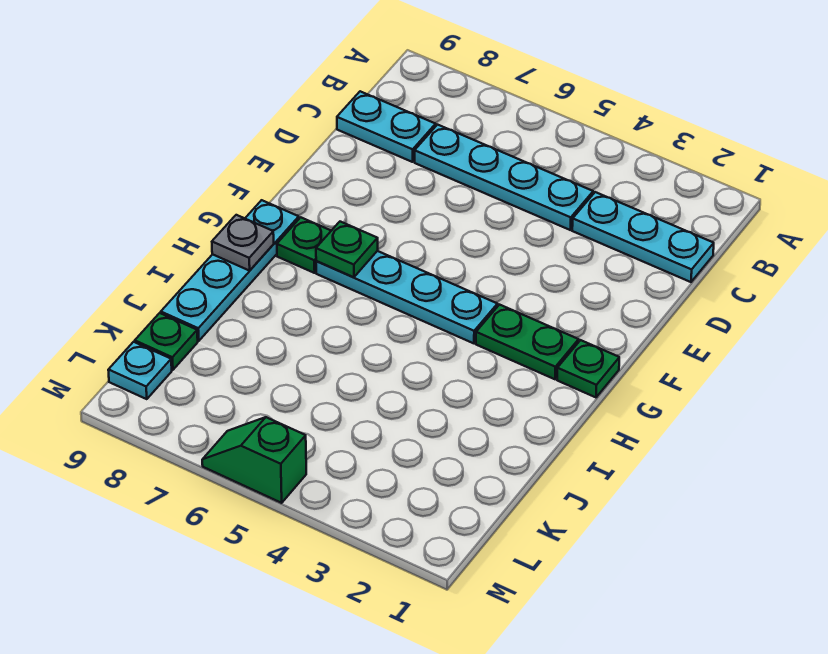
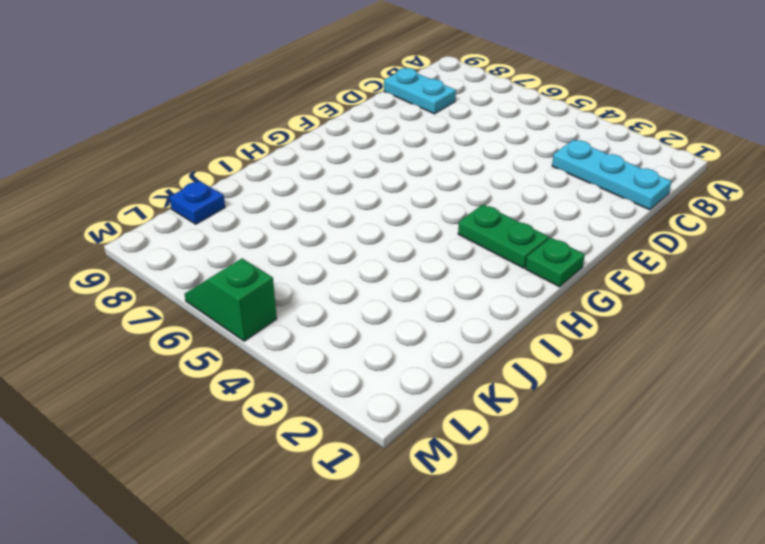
blue plate K9 level 1 -> green plate K9 level 1
none -> cyan plate C4:C7 level 1
none -> cyan plate G4:G7 level 1
none -> green plate G8 level 1

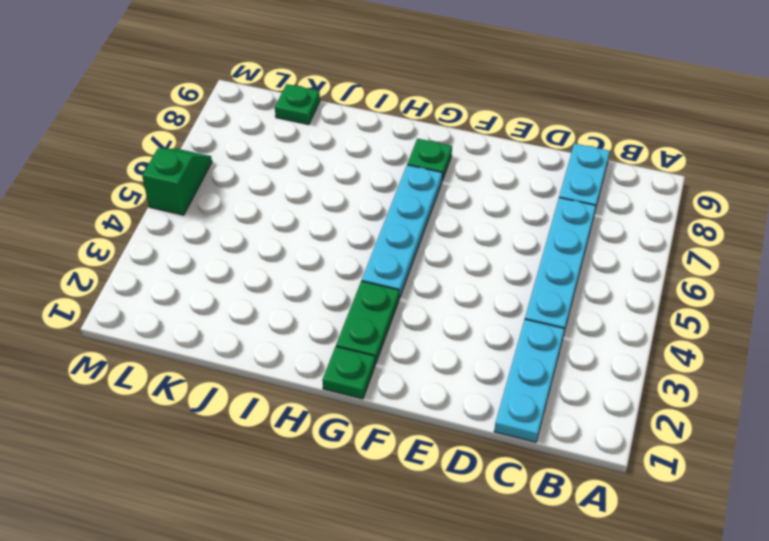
none -> cyan plate G9:J9 level 1
none -> cyan plate L9 level 1
none -> green plate G7 level 2

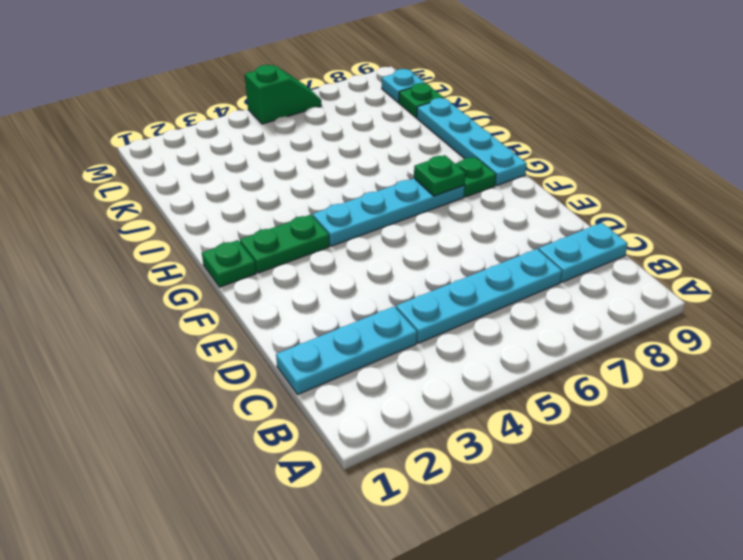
none -> grey plate H9 level 2

